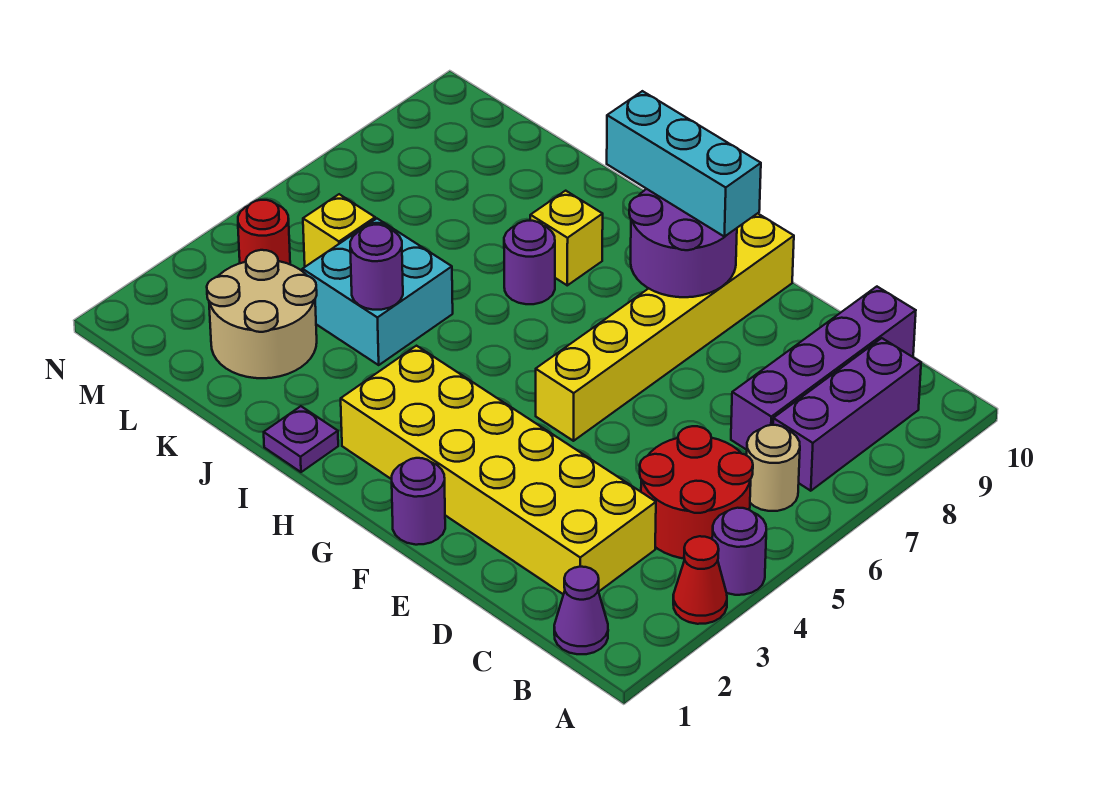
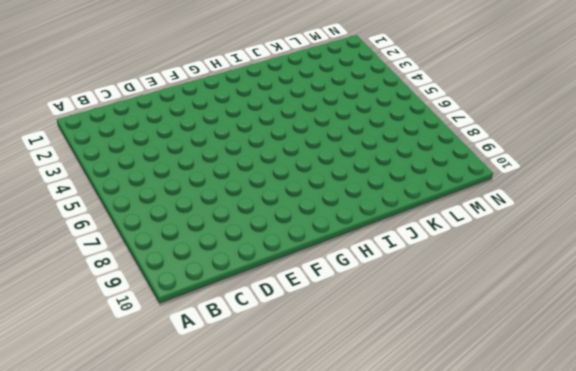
none -> red cone A3 level 1
none -> purple round brick A4 level 1
none -> purple cone B1 level 1

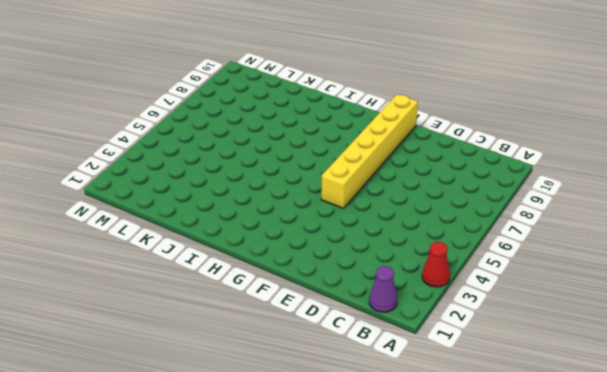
none -> purple round brick A4 level 1
none -> red round brick B4:C5 level 1
none -> tan round brick B6 level 1

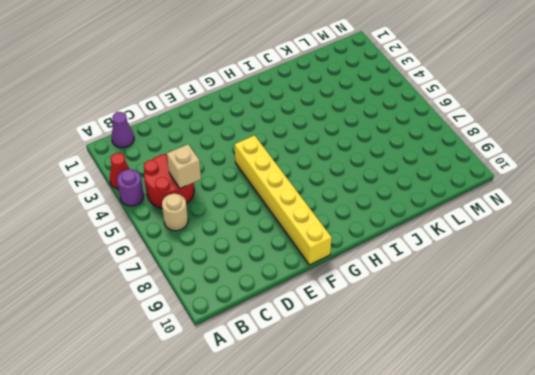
tan brick C5 level 2 -> none
none -> purple brick B7:B9 level 1
none -> yellow brick C2:H3 level 1
none -> purple brick C7:C10 level 1

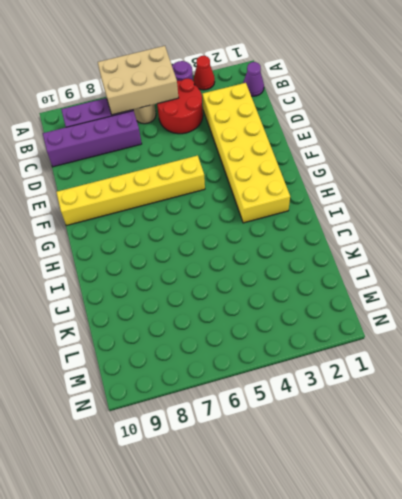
tan brick A5:B7 level 2 -> none
none -> purple round brick F1 level 1
none -> purple plate I1 level 1
none -> purple round brick I7 level 1

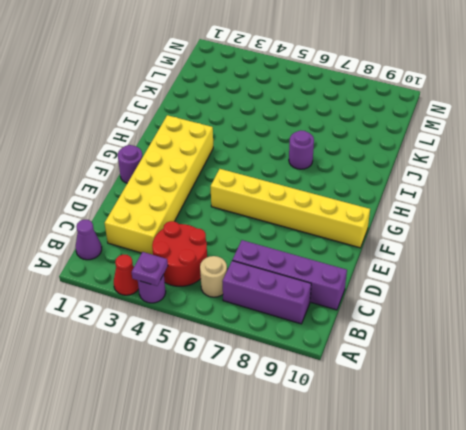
purple plate A4 level 2 -> purple plate I1 level 1
none -> yellow brick I8 level 1
none -> cyan brick J4:K5 level 1
none -> tan round brick K2:L3 level 1

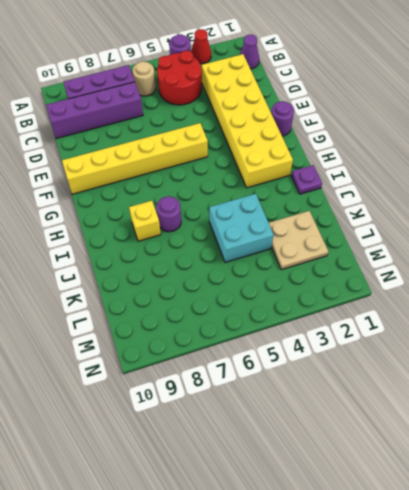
tan plate K2:L3 level 1 -> tan round brick K2:L3 level 1
none -> yellow brick L5 level 1
none -> red round brick M4 level 1
none -> purple round brick F8:G9 level 2

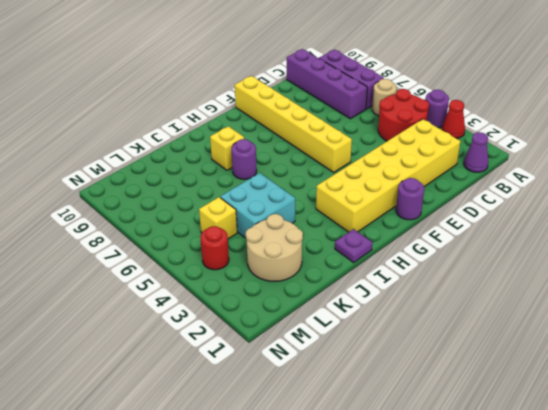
none -> purple round brick F8:G9 level 2
none -> purple round brick J4 level 2
none -> cyan brick F9:H9 level 3

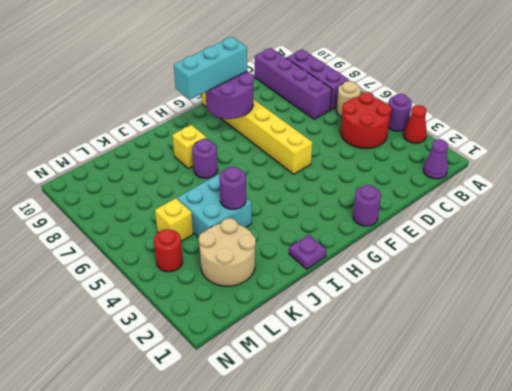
none -> yellow brick C2:H3 level 1

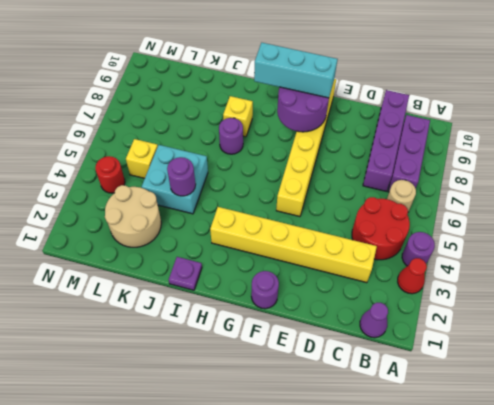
yellow brick C3:H3 level 1 -> yellow brick C2:H3 level 1

